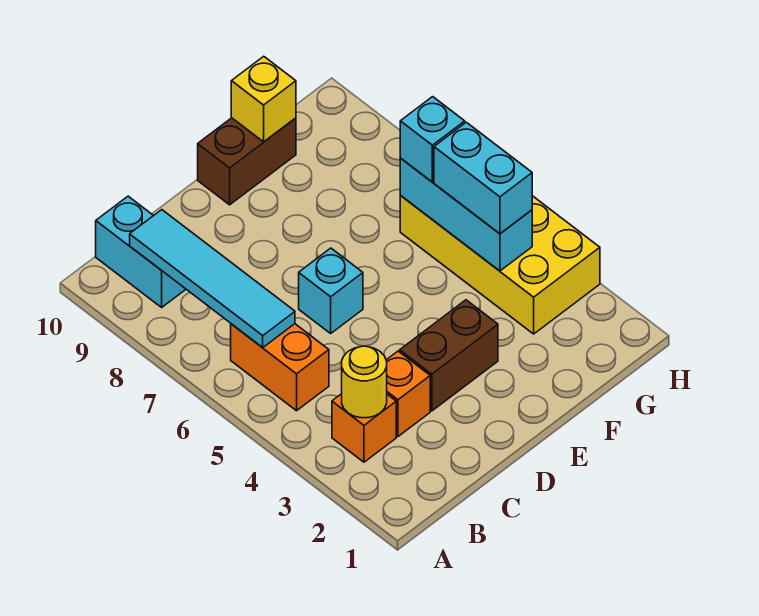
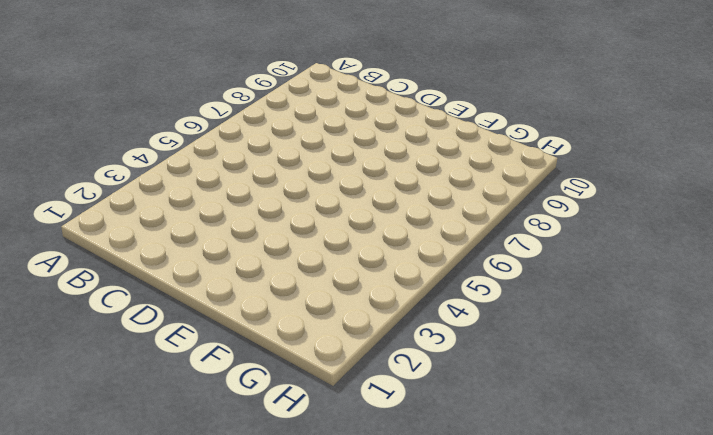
none -> orange brick B3 level 1
none -> orange brick B5:B6 level 1
none -> cyan brick B9:B10 level 1

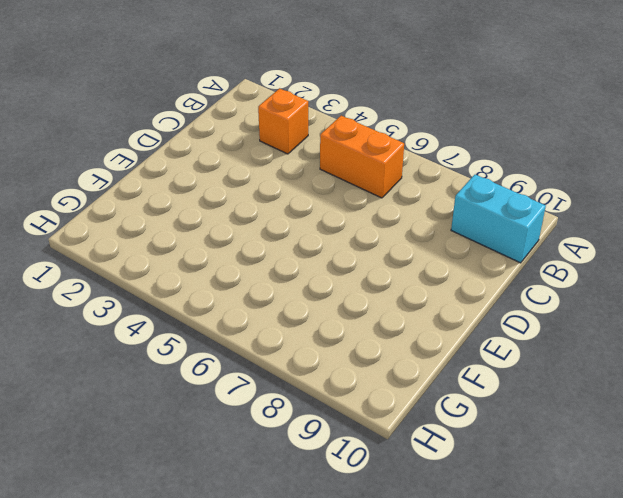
none -> orange brick C3 level 1
none -> brown brick D3:E3 level 1
none -> cyan brick D6 level 1

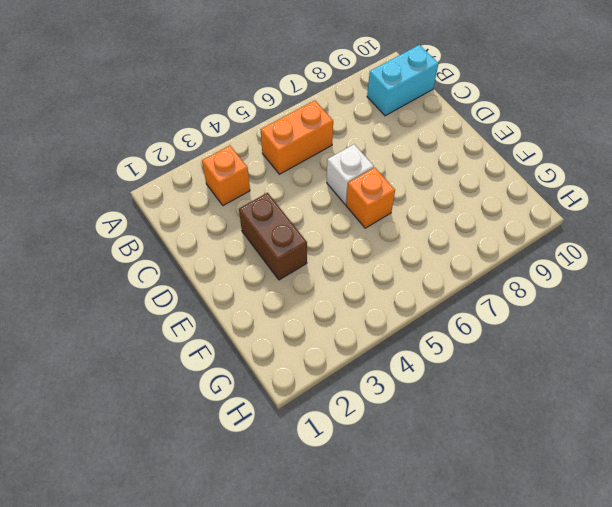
white brick D6 level 1 -> cyan brick D6 level 1
orange brick E6 level 1 -> orange brick C3 level 1
none -> brown brick E10:F10 level 1
none -> yellow brick G3:H6 level 1
none -> yellow round brick B3 level 2

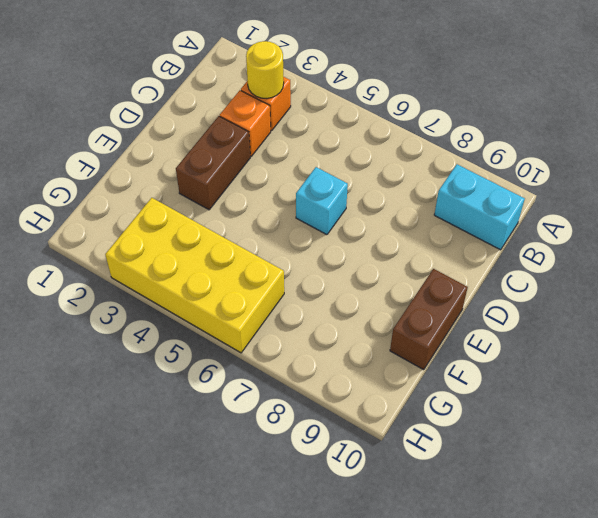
none -> orange brick B5:B6 level 1
none -> cyan tile B6:B9 level 2
none -> yellow brick F10 level 2

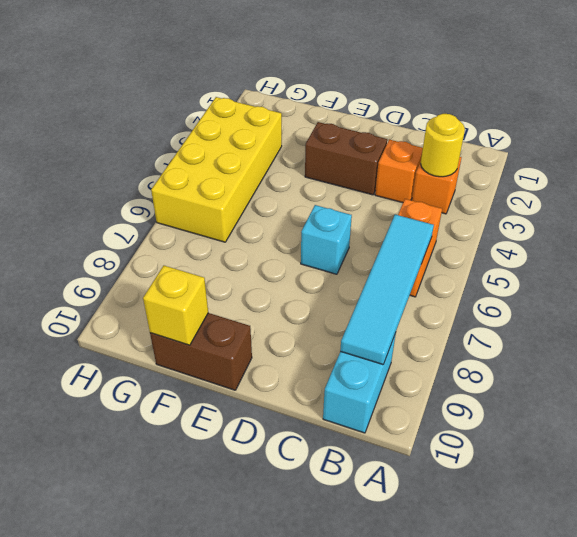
none -> cyan brick G4:G6 level 2
none -> cyan brick G4:G5 level 3
none -> cyan brick G6 level 3

